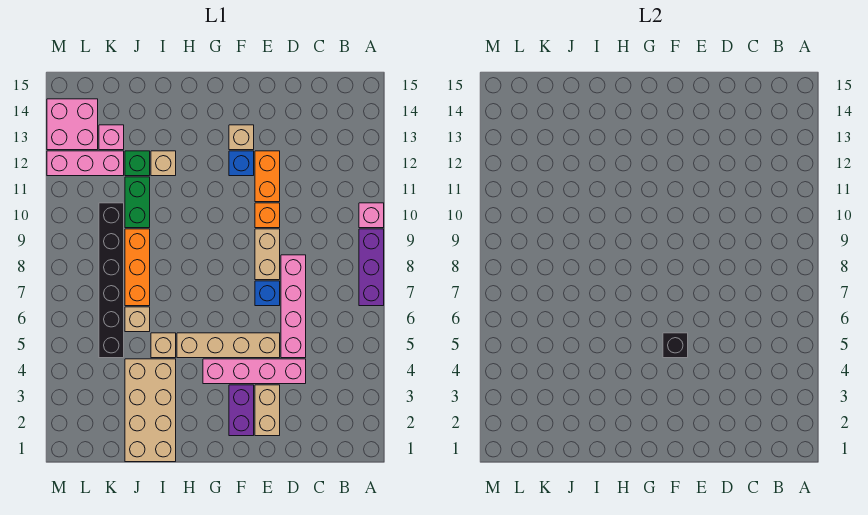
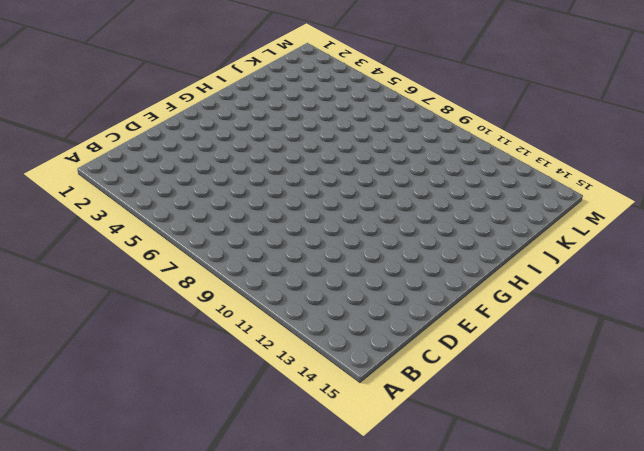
none -> purple brick A7:A9 level 1
none -> pink brick A10 level 1
none -> pink brick D4:G4 level 1

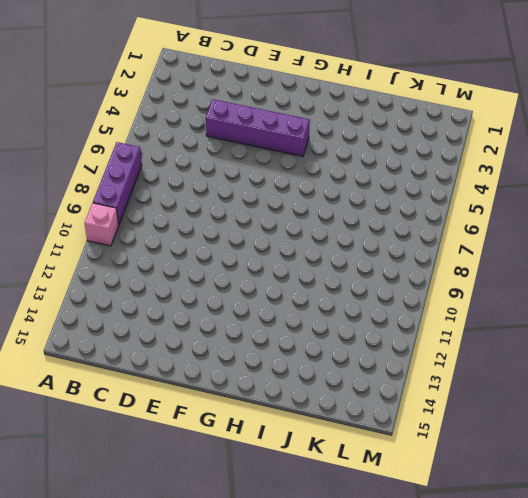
purple brick D4:G4 level 1 -> pink brick D4:G4 level 1
none -> pink brick D5:D8 level 1
none -> tan brick E2:E3 level 1
none -> tan brick E5:H5 level 1

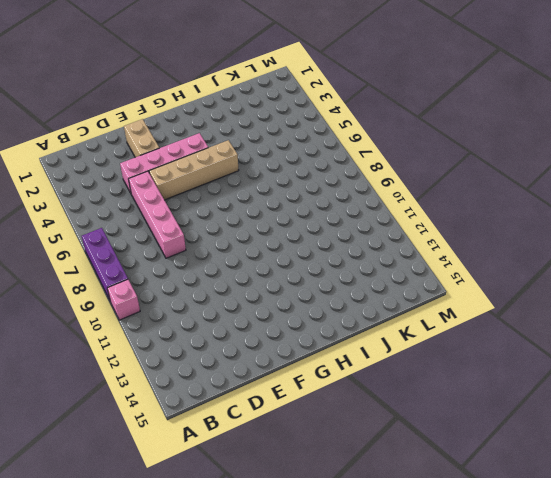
none -> blue brick E7 level 1
none -> tan brick E8:E9 level 1
none -> orange brick E10 level 1

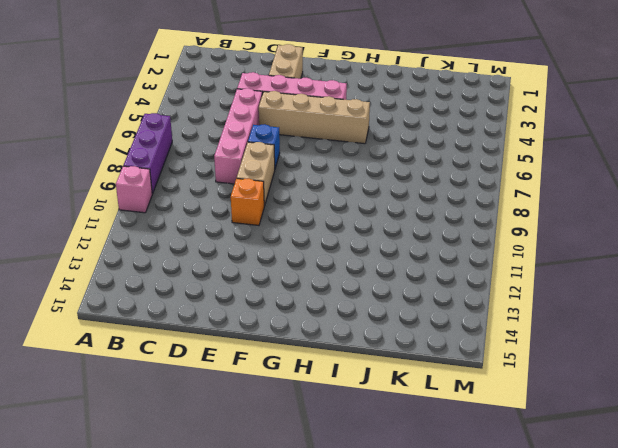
none -> orange brick E11:E12 level 1
none -> purple brick F2:F3 level 1
none -> blue brick F12 level 1

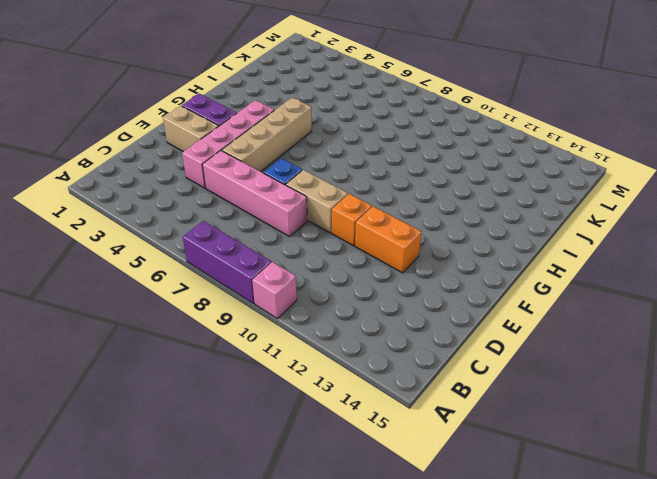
none -> blue brick F12 level 1
none -> tan brick F13 level 1
none -> tan brick I1:J4 level 1

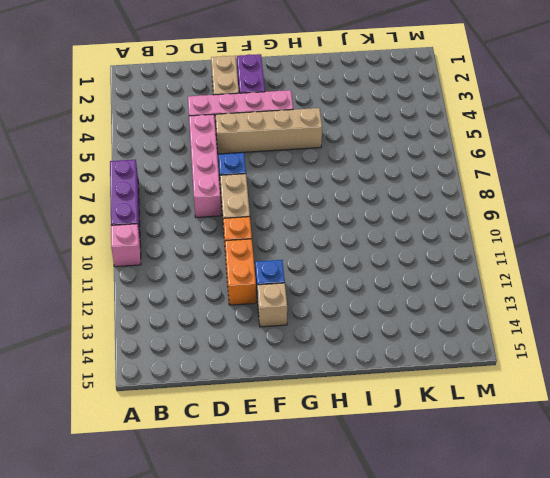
none -> tan brick I1:J4 level 1
none -> tan brick I5 level 1
none -> tan brick I12 level 1

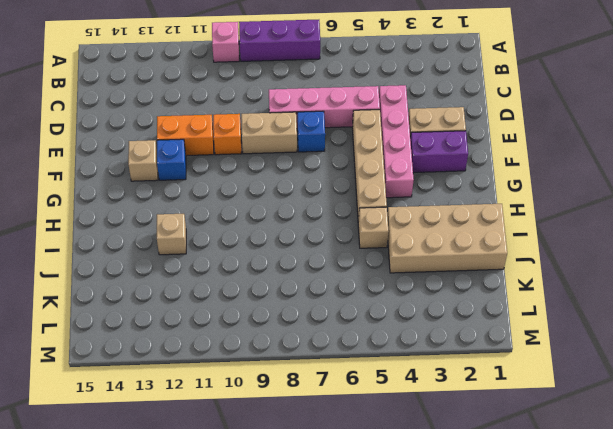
none -> tan brick J6 level 1
none -> orange brick J7:J9 level 1
none -> green brick J10:J11 level 1

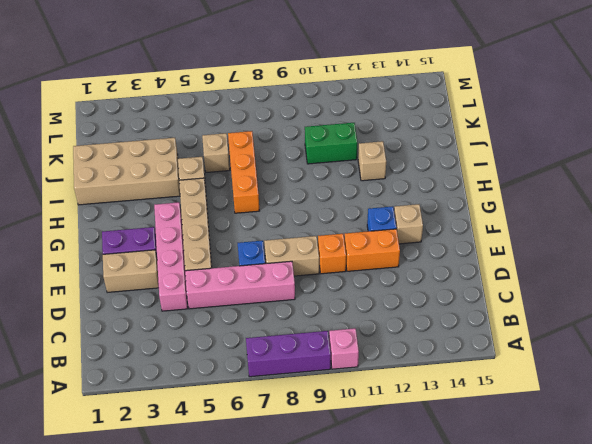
orange brick H7:J7 level 1 -> orange brick J7:J9 level 1
none -> green brick J12 level 1
none -> black brick K5:K10 level 1
none -> pink brick K12:M12 level 1

